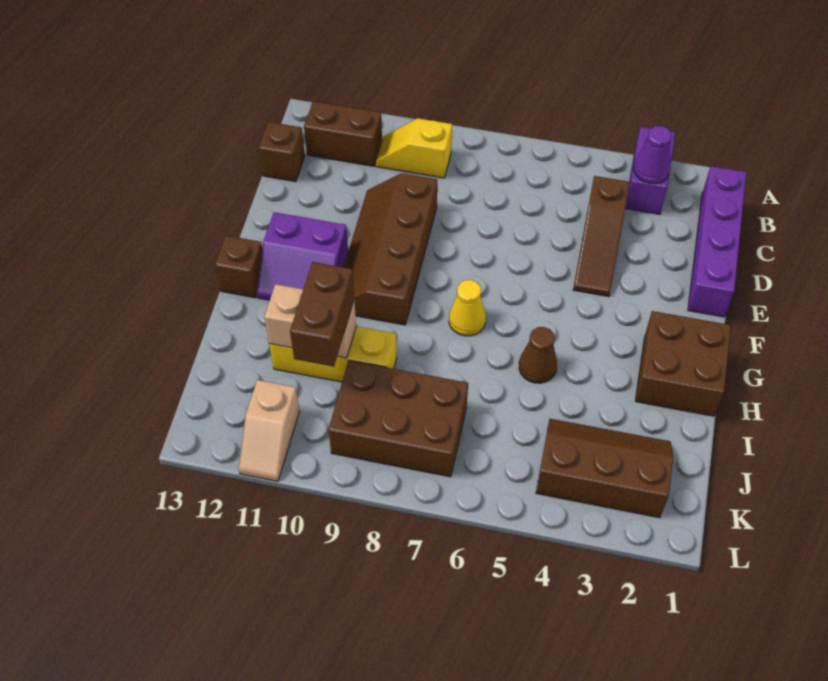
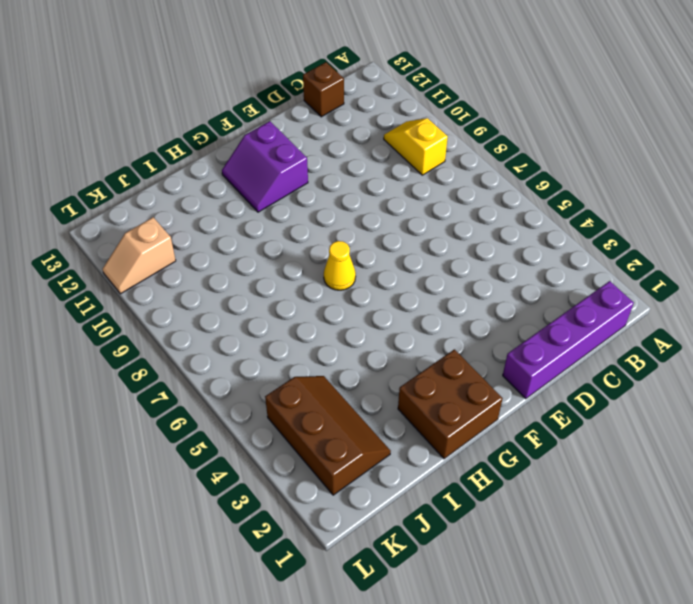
none -> purple brick A3:B3 level 1
none -> brown brick B11:B12 level 1
none -> brown slope C4:E4 level 1 top C

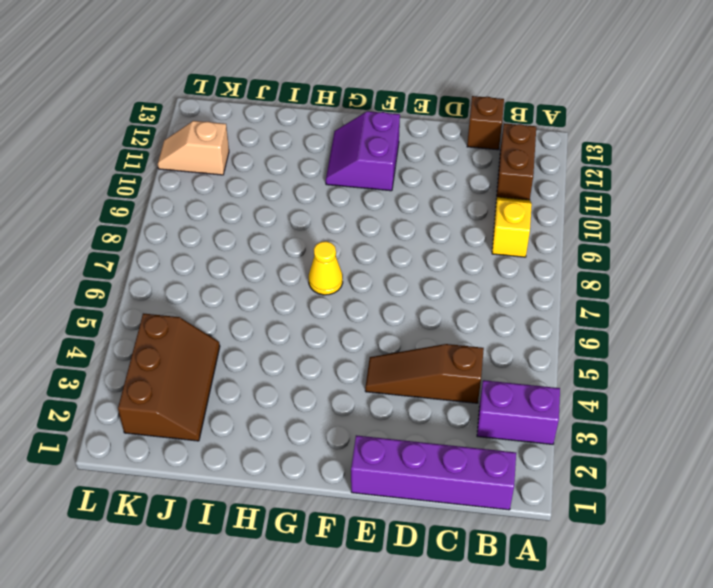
none -> brown slope D9:G10 level 1 top 9
none -> brown brick G1:H2 level 1
none -> brown brick G13 level 1

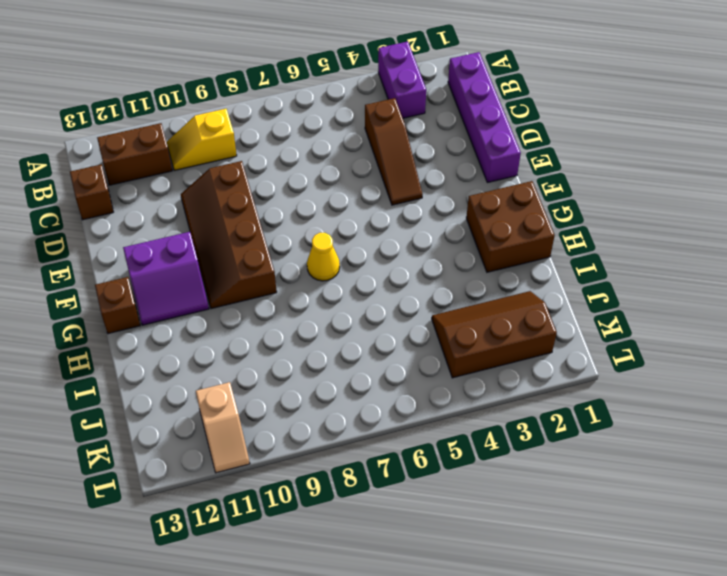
none -> brown cone H5 level 1
none -> yellow brick I9:I11 level 1
none -> brown brick J7:K9 level 1

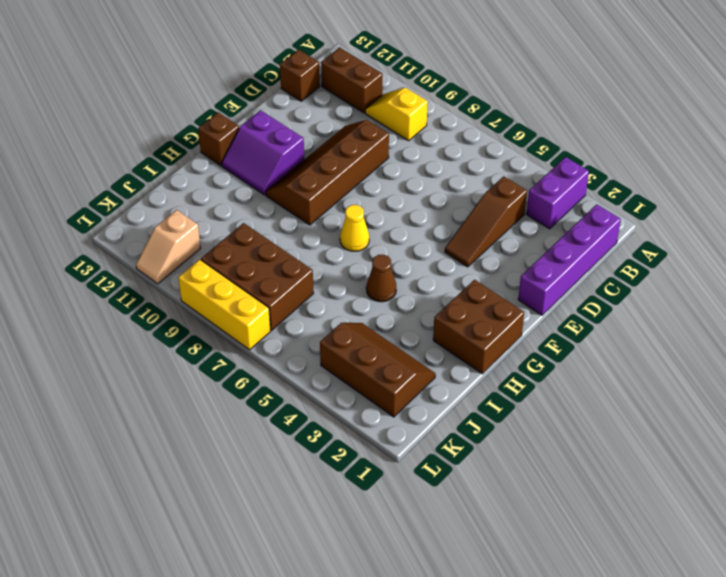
yellow brick L7:L9 level 1 -> yellow brick I9:I11 level 1
none -> purple cone B3 level 2
none -> tan brick I10:I11 level 2
none -> brown brick I10:J10 level 3

